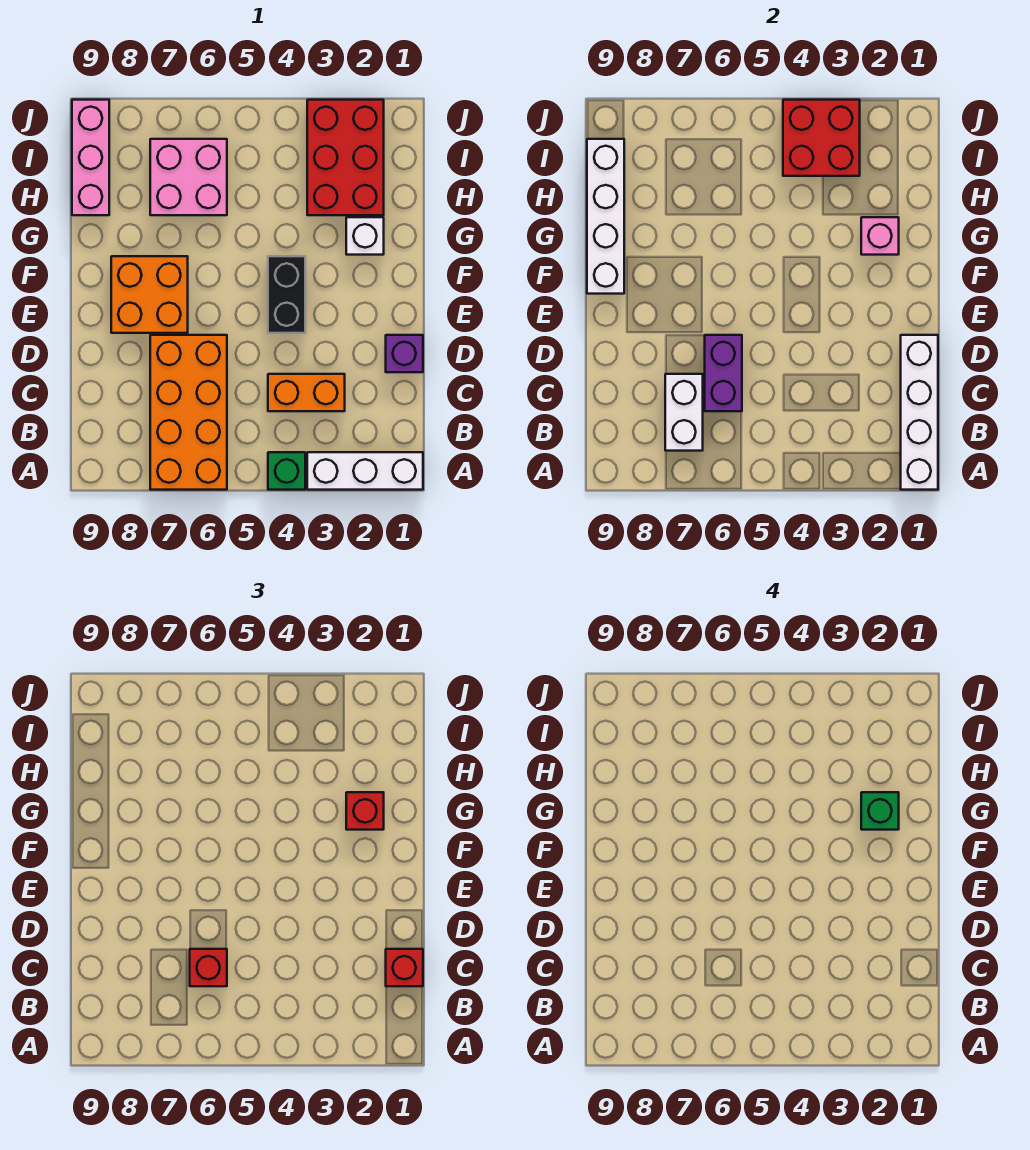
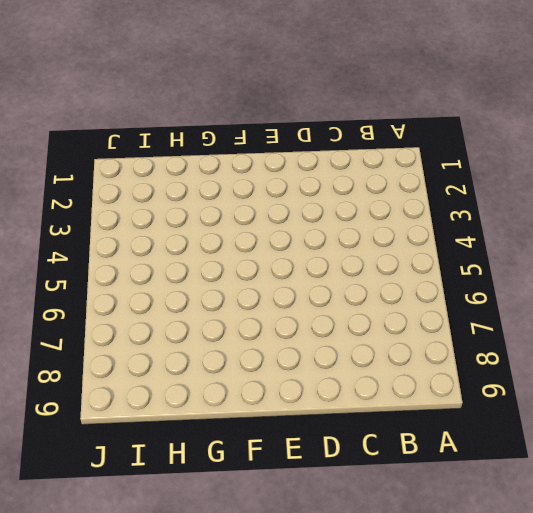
none -> white brick A1:A3 level 1
none -> green brick A4 level 1
none -> orange brick A6:D7 level 1

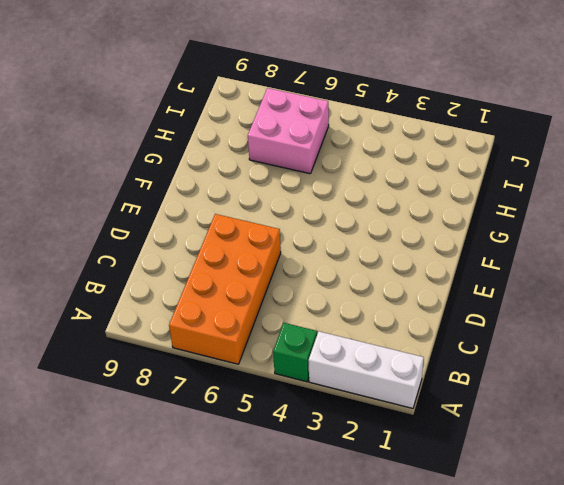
none -> orange brick C3:C4 level 1
none -> purple brick D1 level 1
none -> black brick E4:F4 level 1

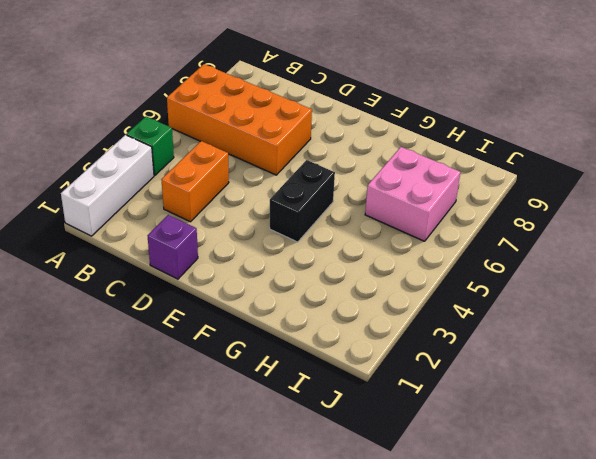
black brick F4:F5 level 1 -> black brick E4:F4 level 1
none -> orange brick E7:F8 level 1
none -> white brick G2 level 1
none -> red brick H2:J3 level 1

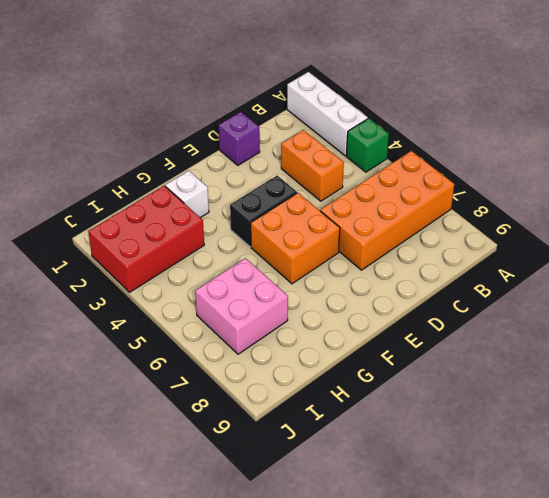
orange brick E5:F6 level 1 -> orange brick E7:F8 level 1
none -> pink brick H9:J9 level 1
none -> white brick A1:D1 level 2
none -> white brick B7:C7 level 2

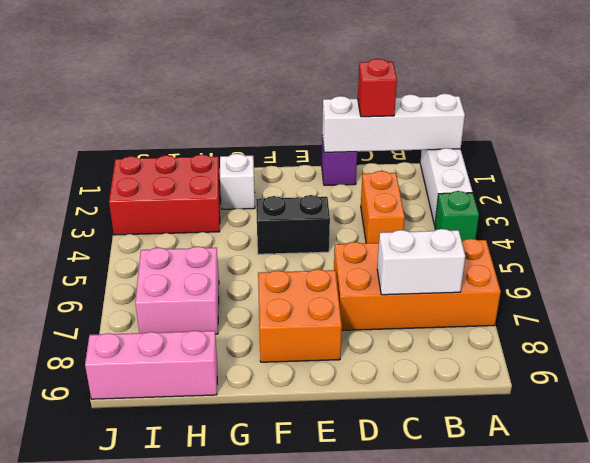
none -> purple brick C6:D6 level 2
none -> white brick F9:I9 level 2
none -> pink brick G2 level 2

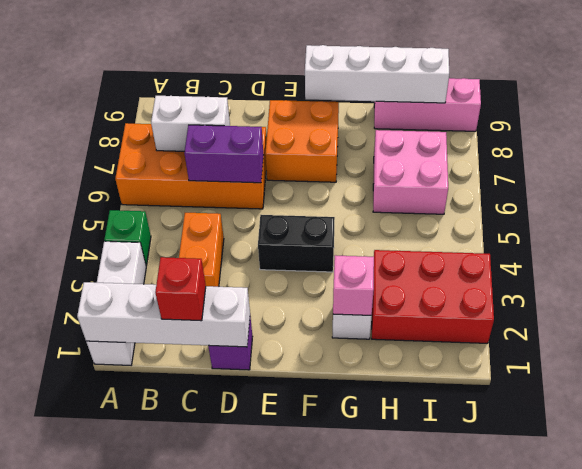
none -> red brick I3:J4 level 2
none -> red brick C6 level 3
none -> red brick G2 level 3

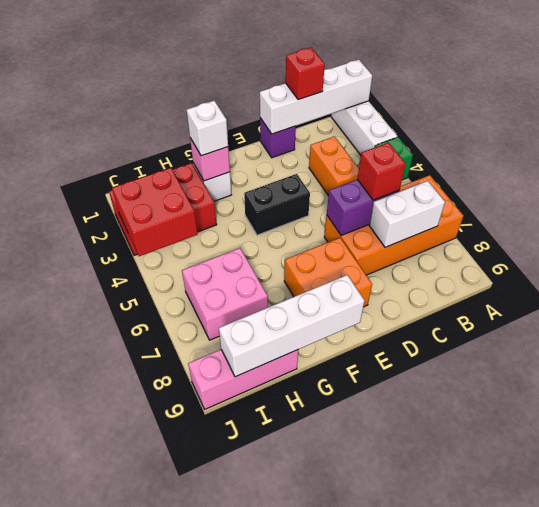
white brick G2 level 3 -> red brick G2 level 3
none -> green brick G2 level 4

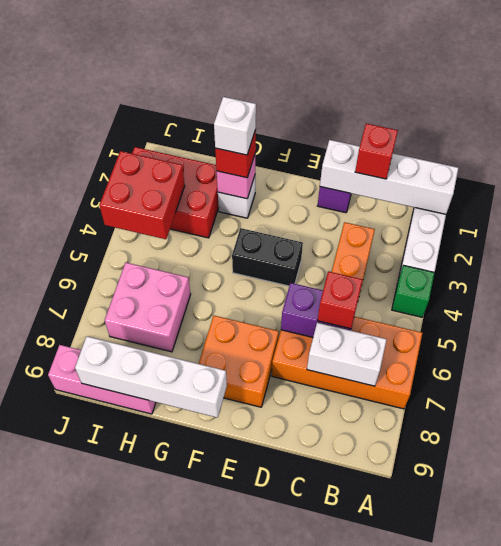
white brick G2 level 4 -> green brick G2 level 4

